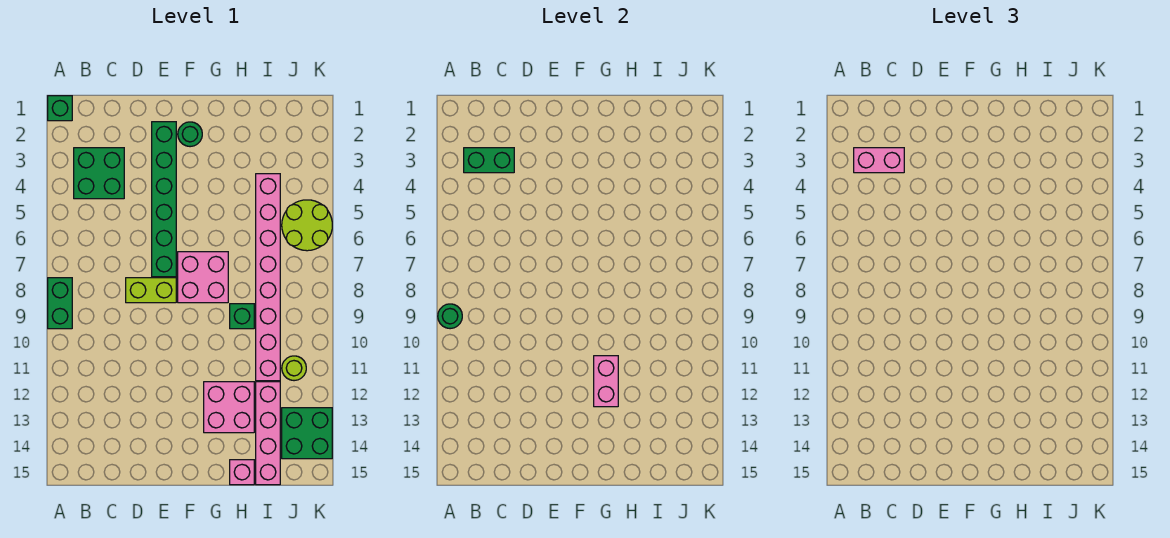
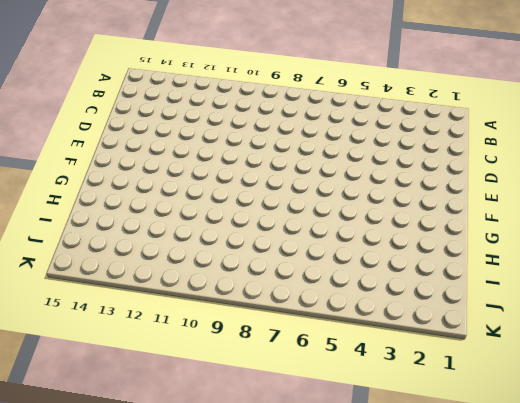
none -> green brick A1 level 1
none -> green brick A8:A9 level 1
none -> green brick B3:C4 level 1

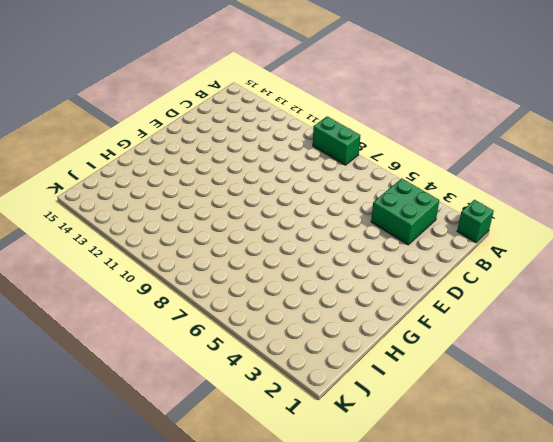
none -> lime brick D8:E8 level 1
none -> green brick E2:E7 level 1
none -> green round brick F2 level 1

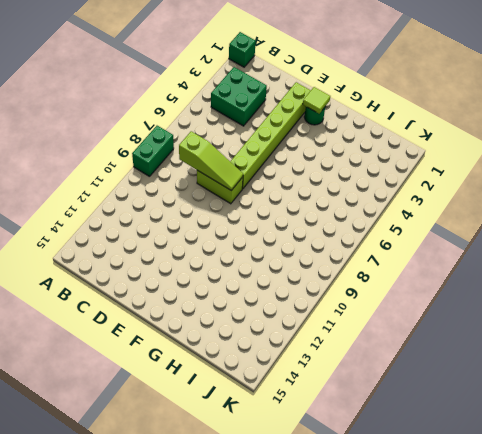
lime slope C8:E8 level 2 top C -> none
lime brick E2:E7 level 1 -> green brick E2:E7 level 1
lime tile F2 level 2 -> none
none -> pink brick F7:G8 level 1
none -> pink brick G12:H13 level 1
none -> green brick H9 level 1

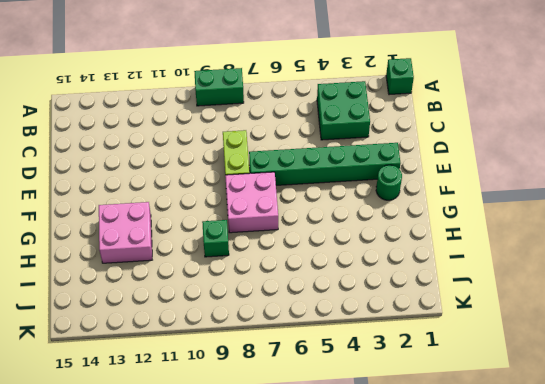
none -> pink brick H15 level 1
none -> pink brick I4:I11 level 1
none -> pink brick I12:I15 level 1

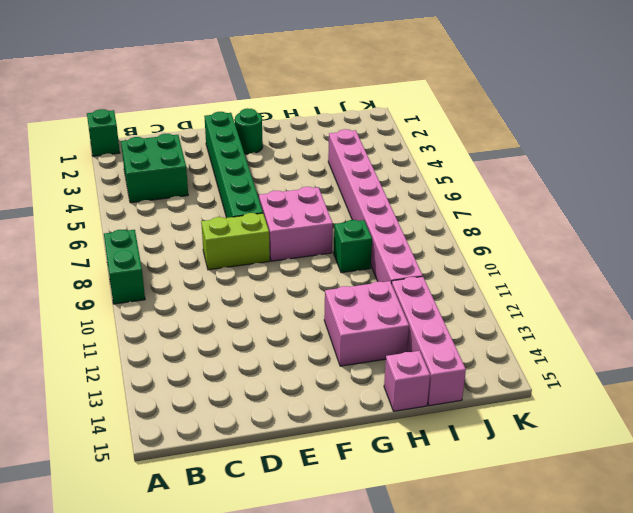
none -> lime round brick J5:K6 level 1
none -> lime round brick J11 level 1
none -> green brick J13:K14 level 1

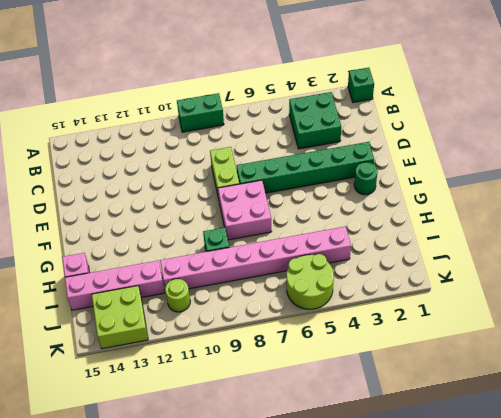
lime brick J13:K14 level 1 -> green brick J13:K14 level 1
none -> pink brick G12:H13 level 1
none -> green round brick A9 level 2
none -> green brick B3:C3 level 2

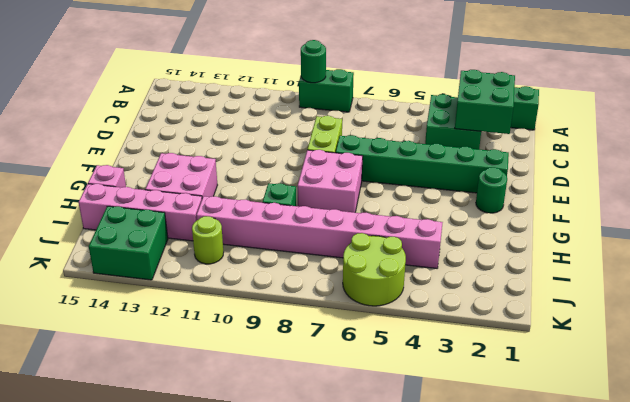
green brick B2:C3 level 2 -> green brick B3:C3 level 2
none -> pink brick G11:G12 level 2
none -> pink brick B3:C3 level 3

